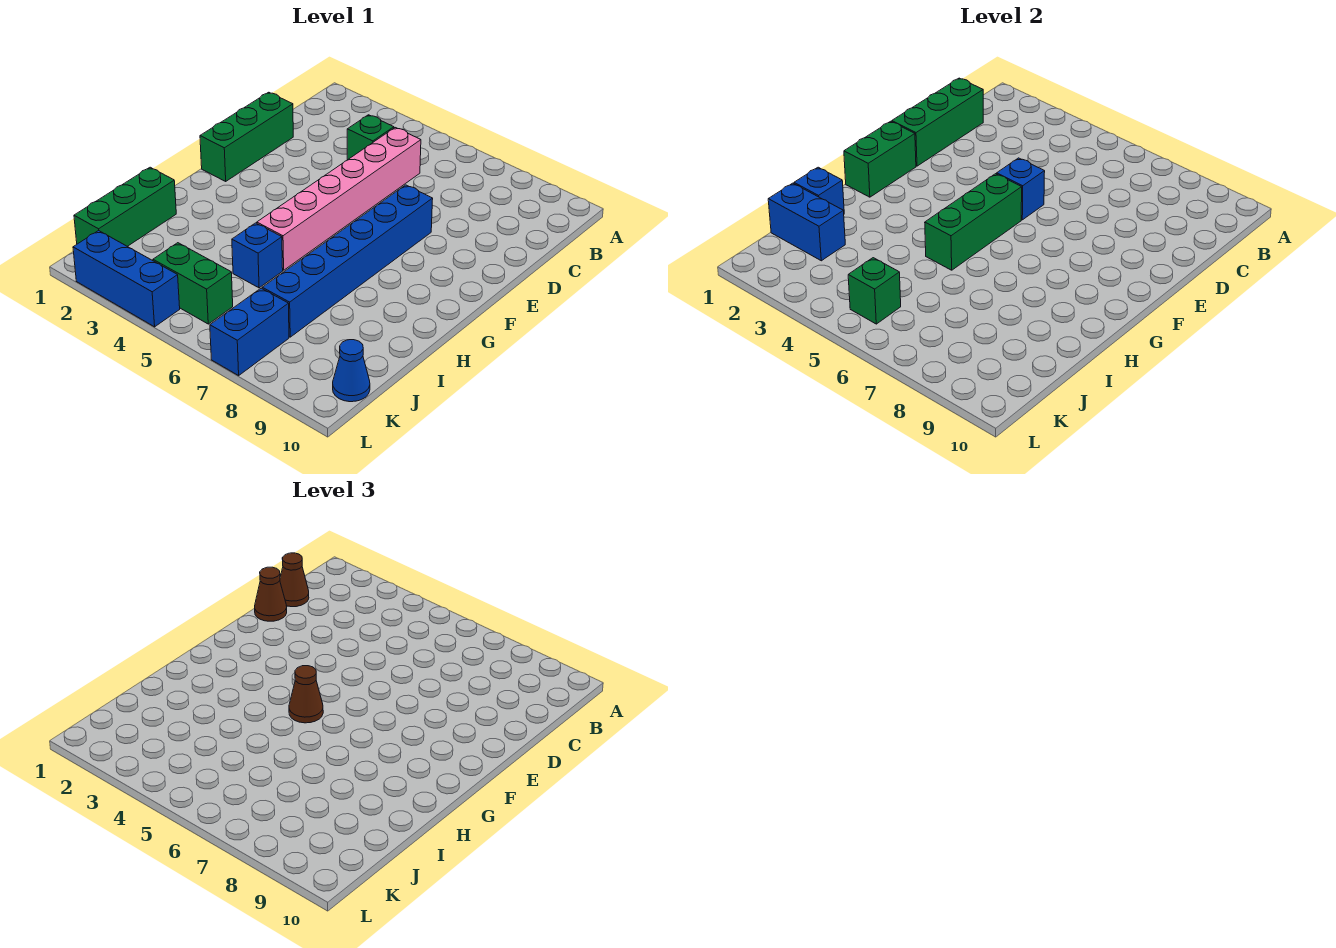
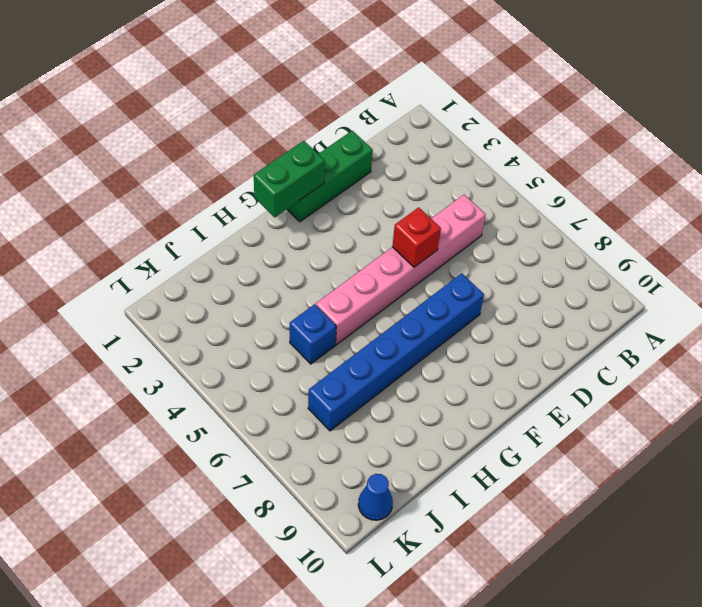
red brick E5 level 2 -> blue brick E5 level 2
none -> green brick C4 level 1
none -> green brick I1:K1 level 1
none -> green brick K4:K5 level 1

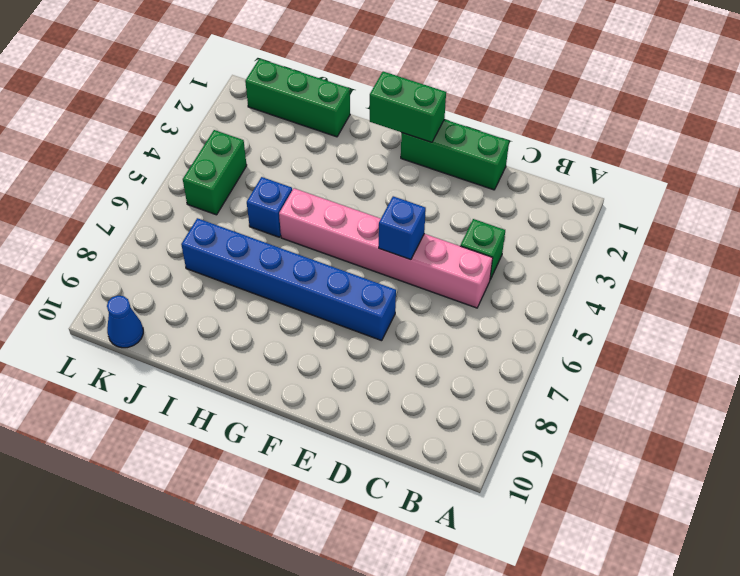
none -> blue brick K7:L7 level 1
none -> blue brick L2:L4 level 1
none -> green brick C1:E1 level 2

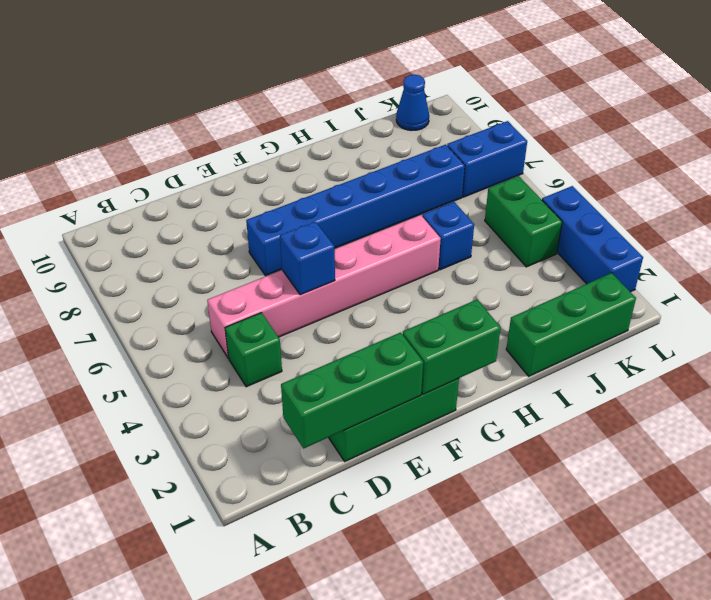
none -> green brick F5:H5 level 2
none -> blue brick I1 level 2
none -> blue brick J1:J2 level 2

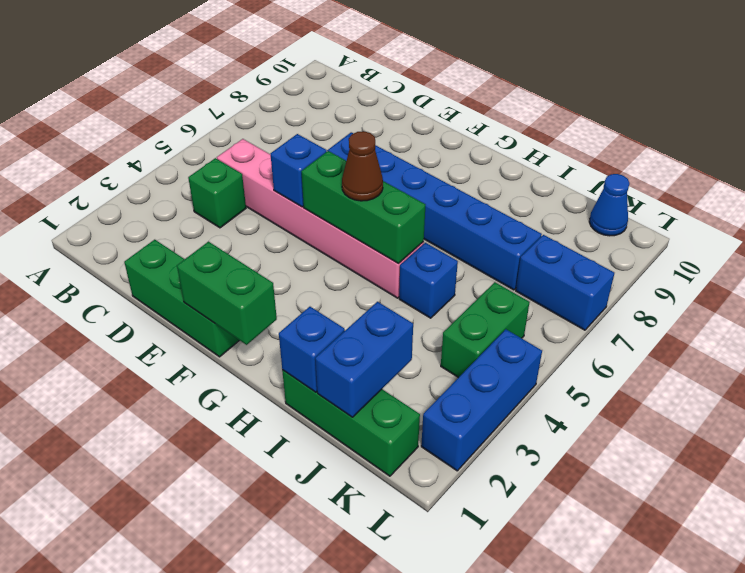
none -> green brick C1:E1 level 2
none -> green brick K5 level 2
none -> brown cone C1 level 3

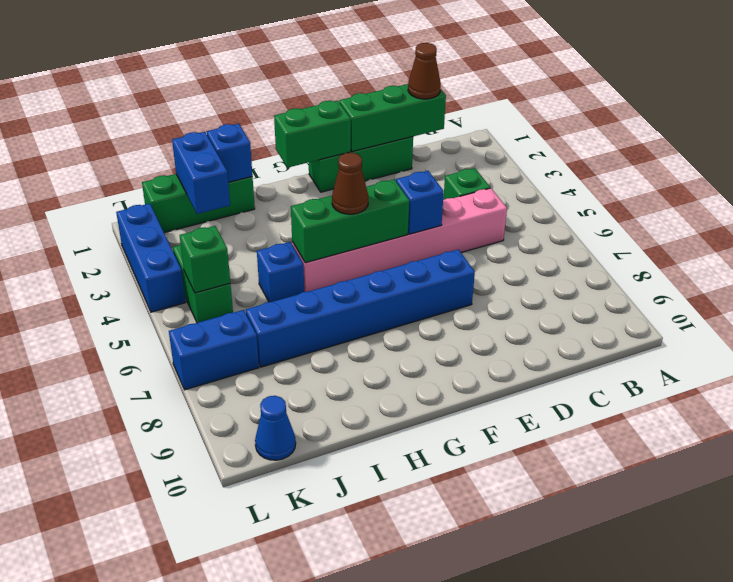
none -> brown cone D1 level 3

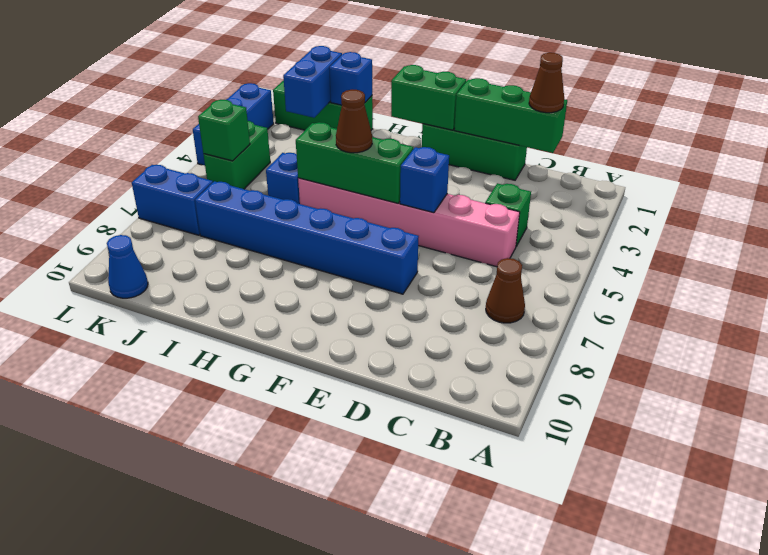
brown cone B7 level 1 -> brown cone D1 level 3

